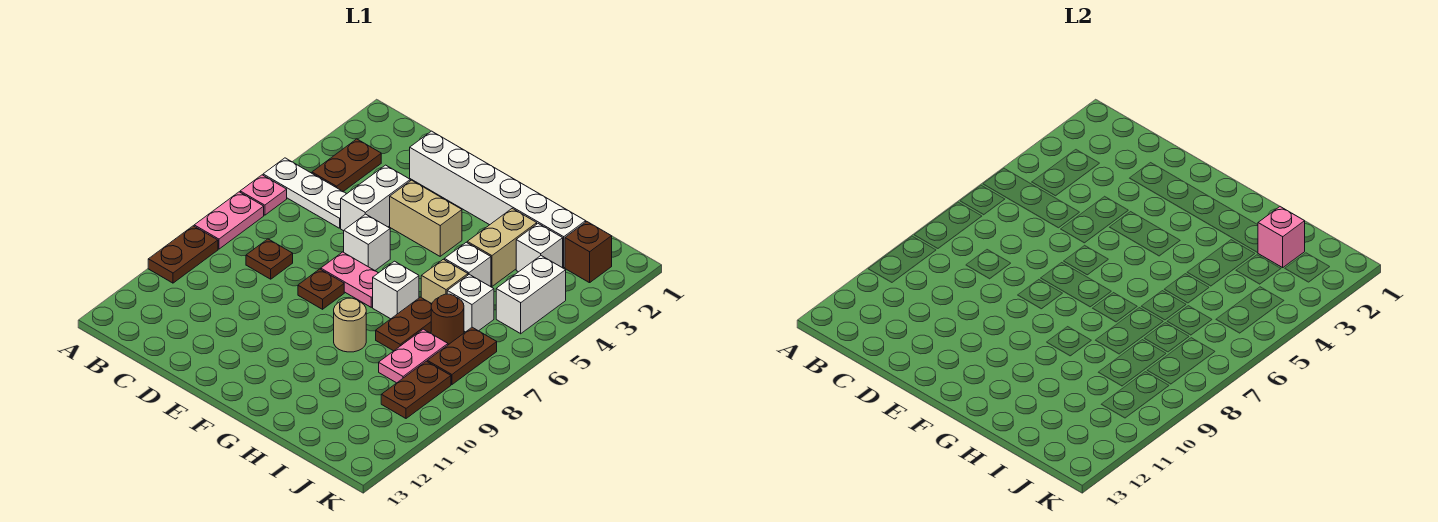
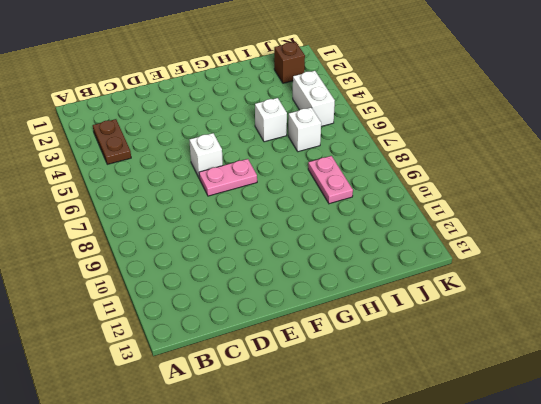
none -> white plate A5:C5 level 1
none -> pink plate A6 level 1
none -> pink plate A7:A8 level 1

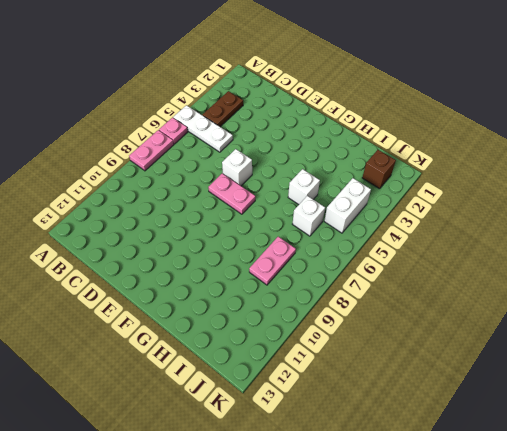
none -> brown plate A9:A10 level 1
none -> brown plate C8 level 1
none -> white brick D2:I2 level 1

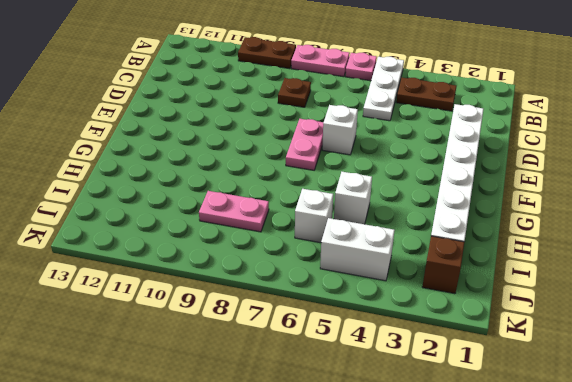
none -> white brick D4:D5 level 1
none -> tan brick E4:F4 level 1
none -> brown plate E8 level 1

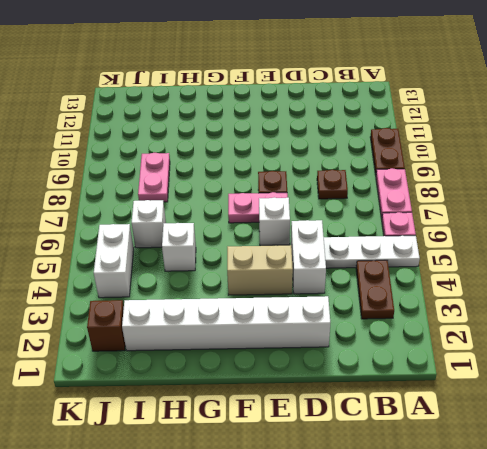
none -> white brick G7 level 1
none -> tan round brick G9 level 1
none -> tan brick H3:H4 level 1

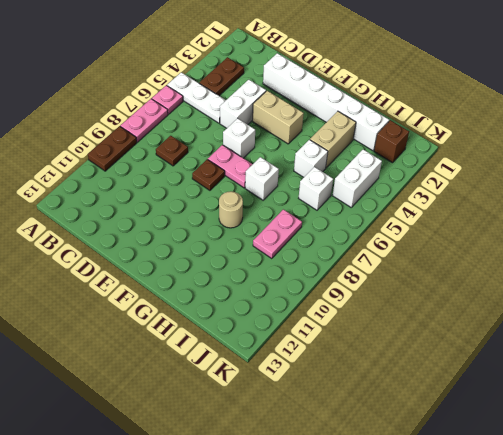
none -> tan brick H6 level 1
none -> brown plate H7:H8 level 1
none -> white brick I3 level 1

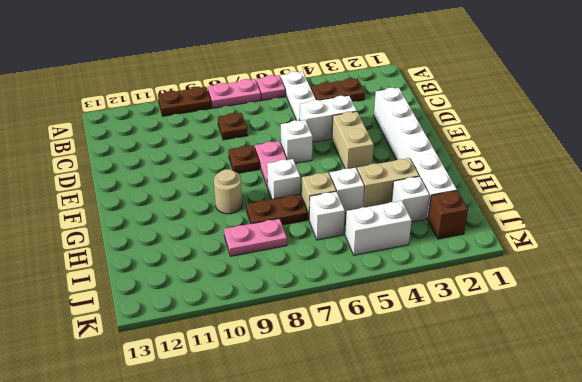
none -> brown round brick I7 level 1
none -> brown plate J7:J8 level 1
none -> brown plate J9:J10 level 1

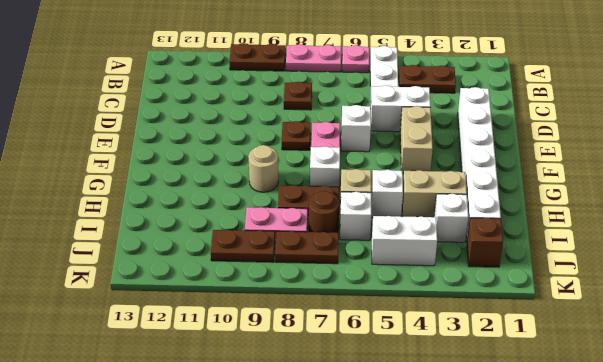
none -> pink brick I2 level 2

